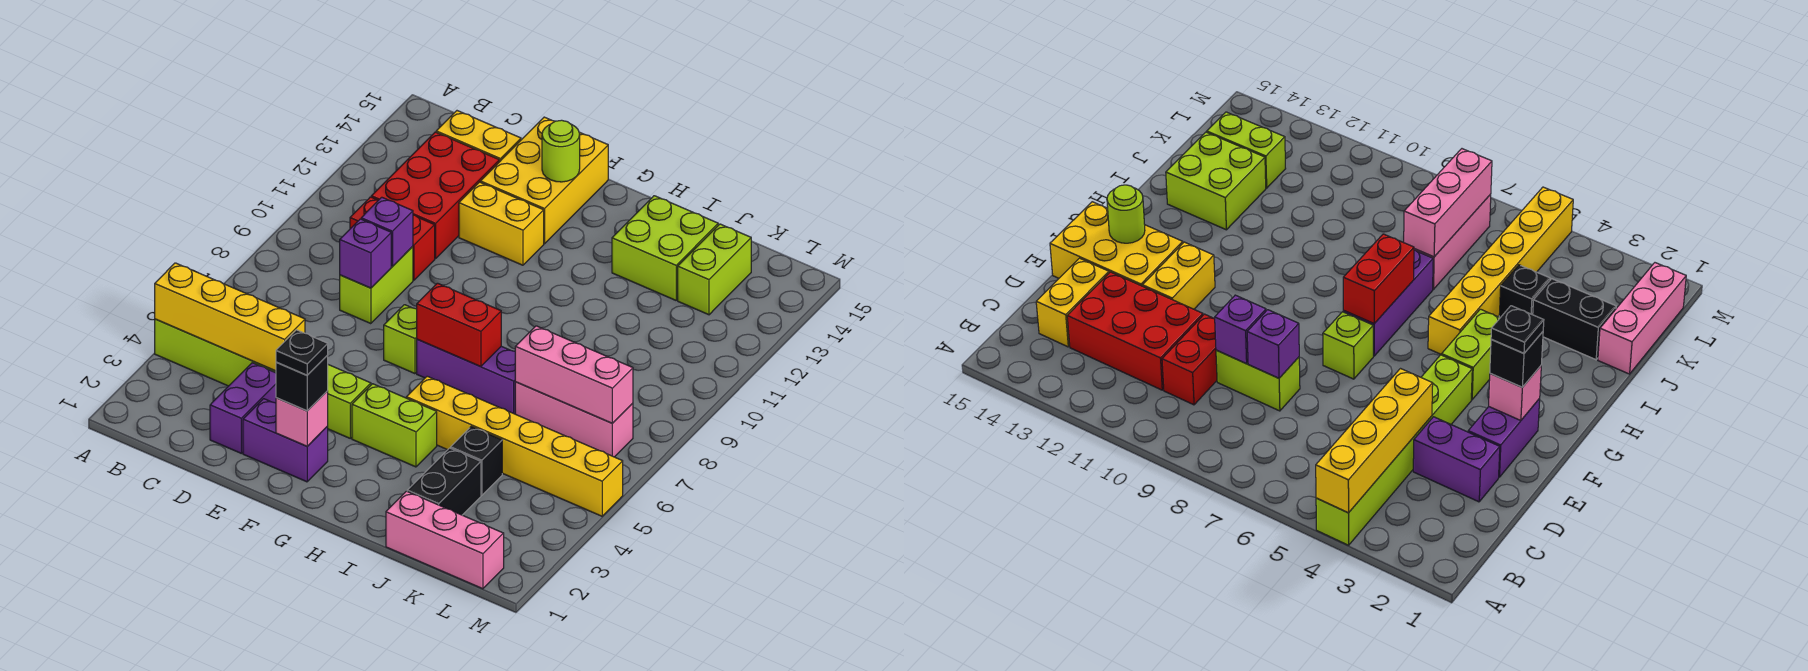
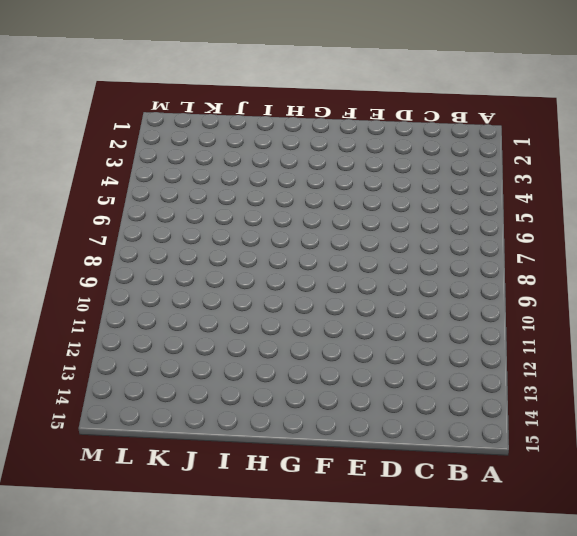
none -> lime brick A4:F4 level 1
none -> red brick C10:D10 level 1
none -> red brick C11:D13 level 1

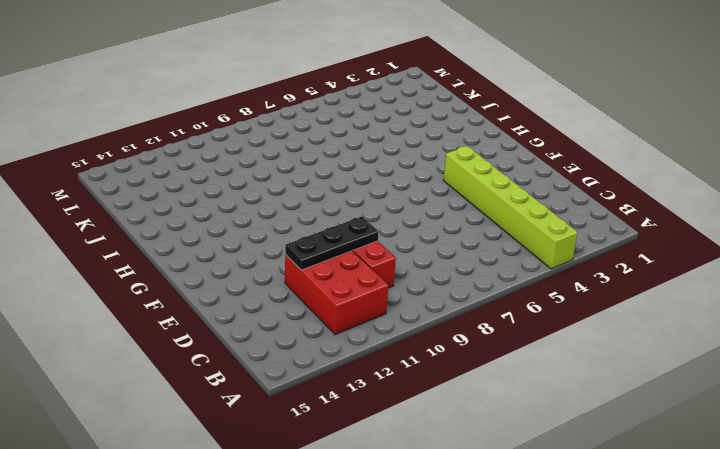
red brick B11:D12 level 1 -> red brick C11:D13 level 1
black plate D10:D12 level 2 -> none
none -> yellow brick C14:D14 level 1
none -> purple brick D2:D3 level 1
none -> lime brick D8:D9 level 1

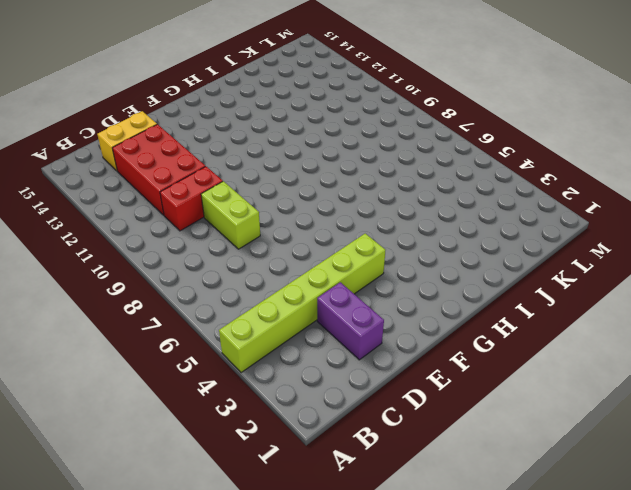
none -> purple brick E2:F2 level 1
none -> yellow brick E12:F12 level 1
none -> yellow brick E13:F15 level 1

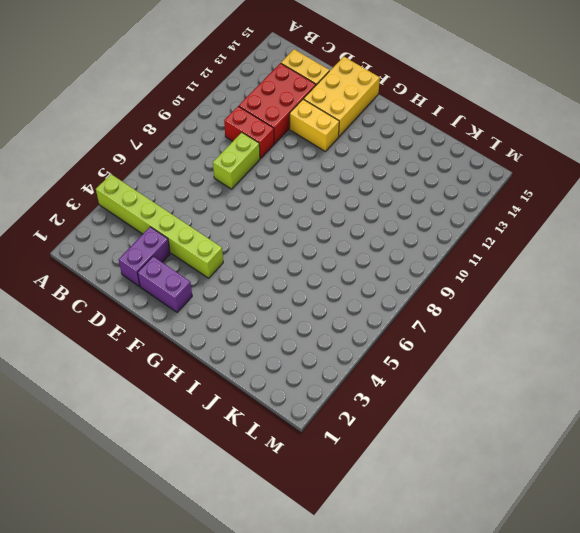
none -> lime brick F7 level 1
none -> lime brick G4:H4 level 1
none -> purple brick G7:I7 level 1

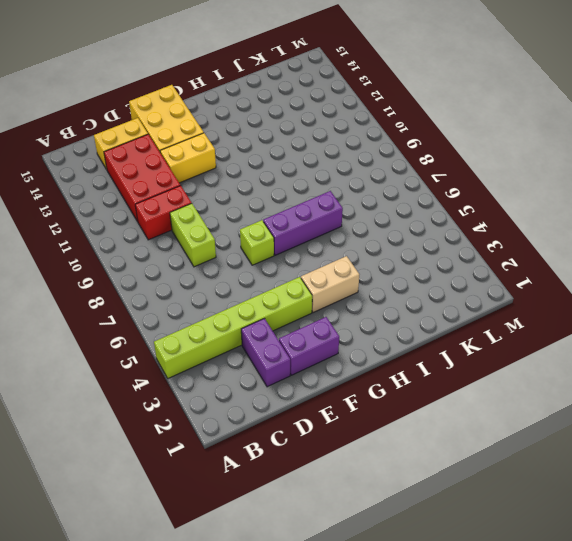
tan brick G4:H4 level 1 -> lime brick G4:H4 level 1
none -> yellow brick H5:M5 level 1
none -> lime brick I13:J14 level 1
none -> pink brick J1:L1 level 1

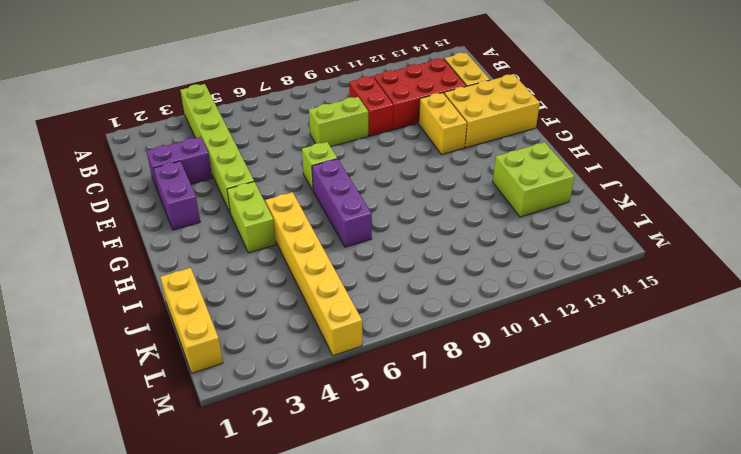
yellow brick J1:L1 level 1 -> pink brick J1:L1 level 1
none -> black brick J2:J3 level 1
none -> black brick J4 level 1
none -> pink brick J7:L7 level 1

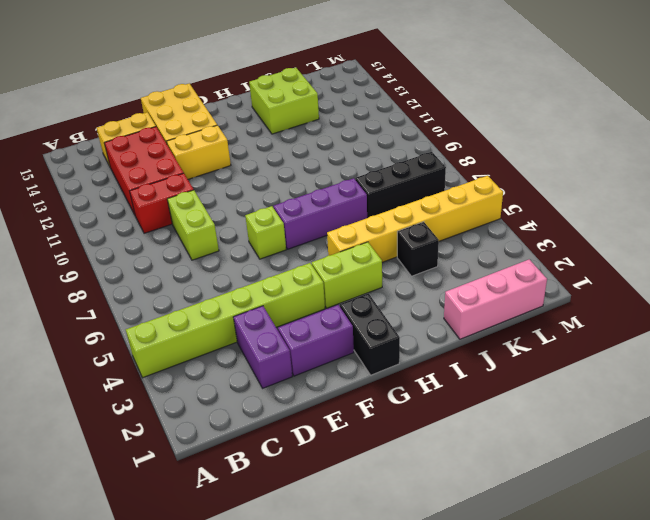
black brick G1:G2 level 1 -> black brick J2:J3 level 1
black brick J7:L7 level 1 -> pink brick J7:L7 level 1
none -> lime brick K13:K14 level 1
none -> yellow brick A4:D4 level 2
none -> purple brick D8 level 2

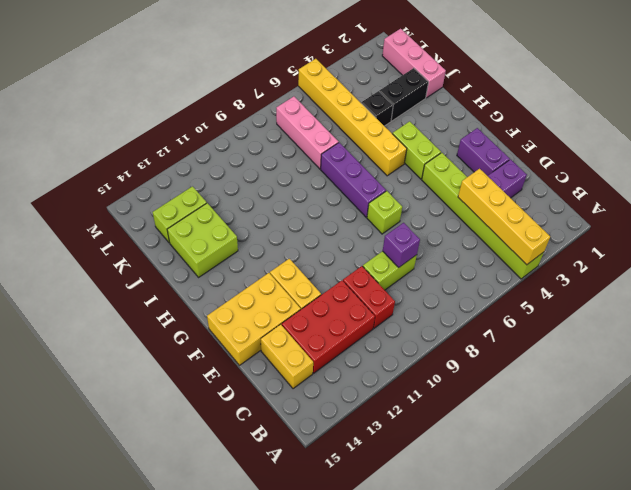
none -> purple brick D9 level 2
none -> pink brick F2 level 2
none -> lime round brick F14 level 2

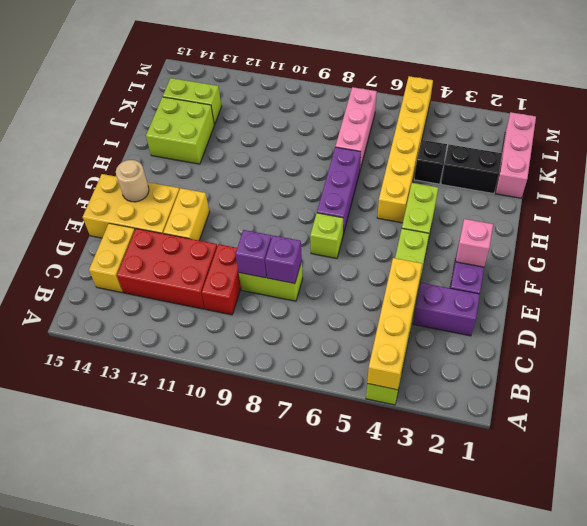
tan round brick F14 level 2 -> lime round brick F14 level 2
none -> red brick G7:H7 level 2
none -> pink brick J7:L7 level 2
none -> black brick F2 level 3

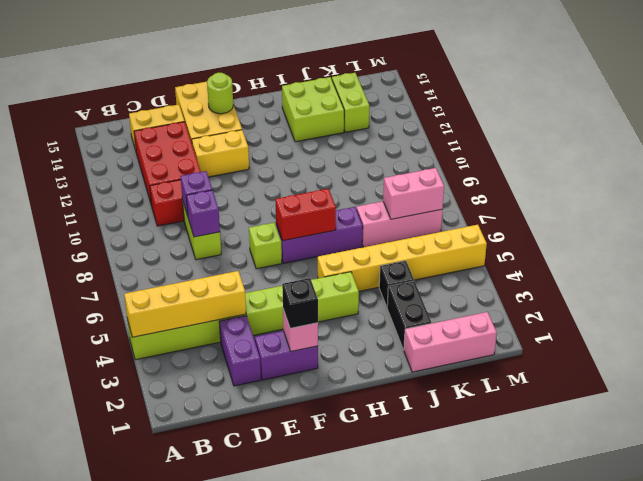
pink brick K7:L7 level 2 -> pink brick J7:L7 level 2
none -> black plate F2 level 4

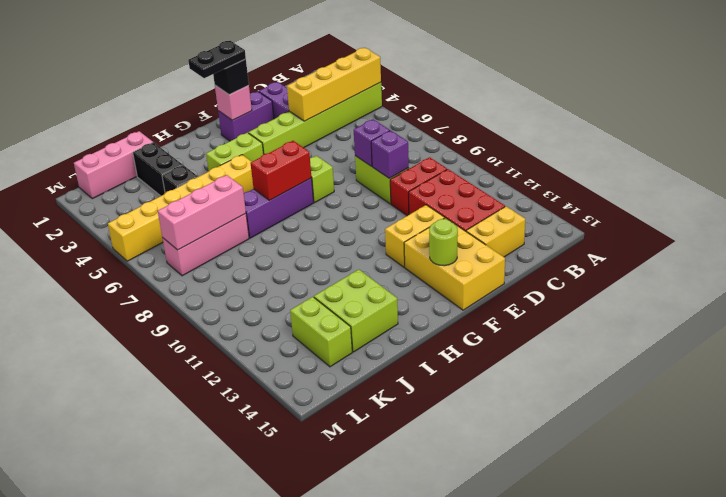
black plate F2:G2 level 4 -> black plate F2 level 4

